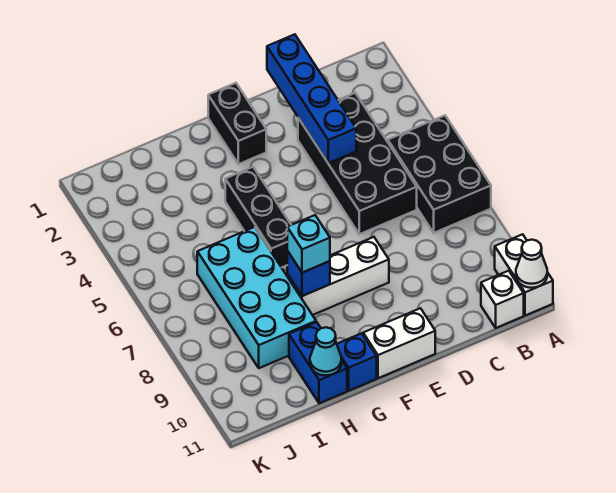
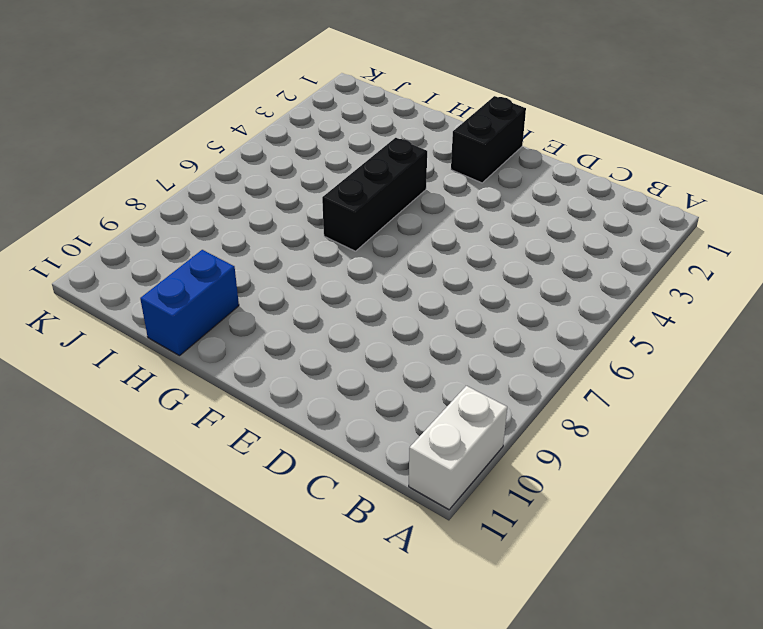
none -> black brick A5:B7 level 1
none -> white brick B11 level 1
none -> black brick C3:D6 level 1

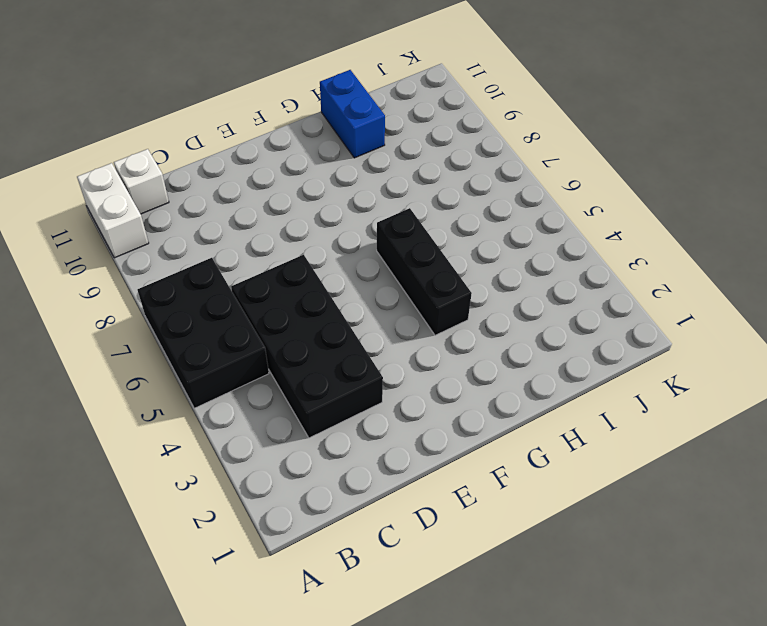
none -> white brick E8:G8 level 1
none -> white brick E11:F11 level 1
none -> black brick F1:F2 level 1

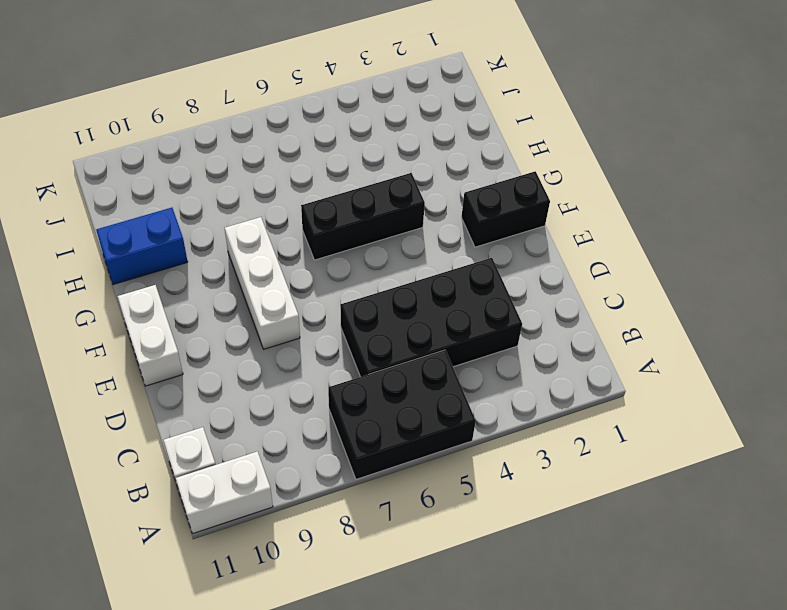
none -> blue brick G11 level 1
none -> cyan brick H6:I9 level 1
none -> white cone A11 level 2

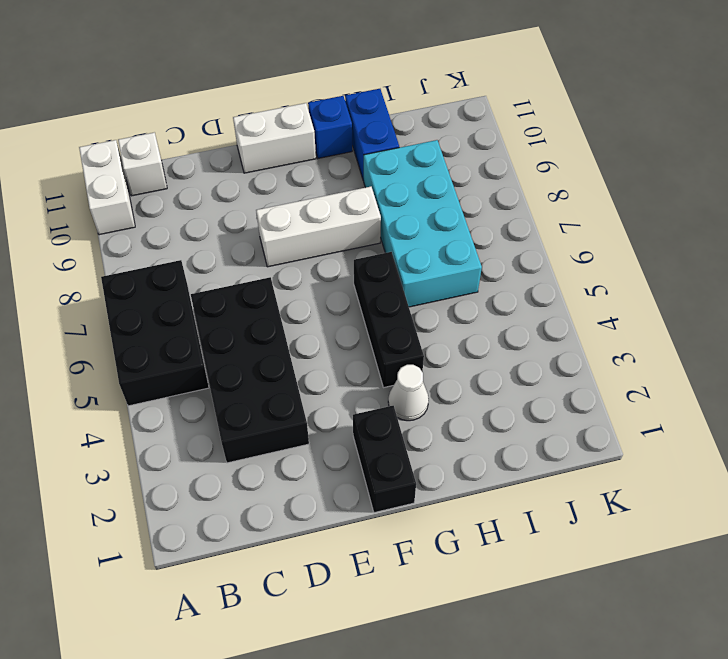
white cone G3 level 1 -> white cone A11 level 2
none -> blue brick D1:D4 level 2
none -> blue brick G8 level 2
none -> cyan cone H11 level 2

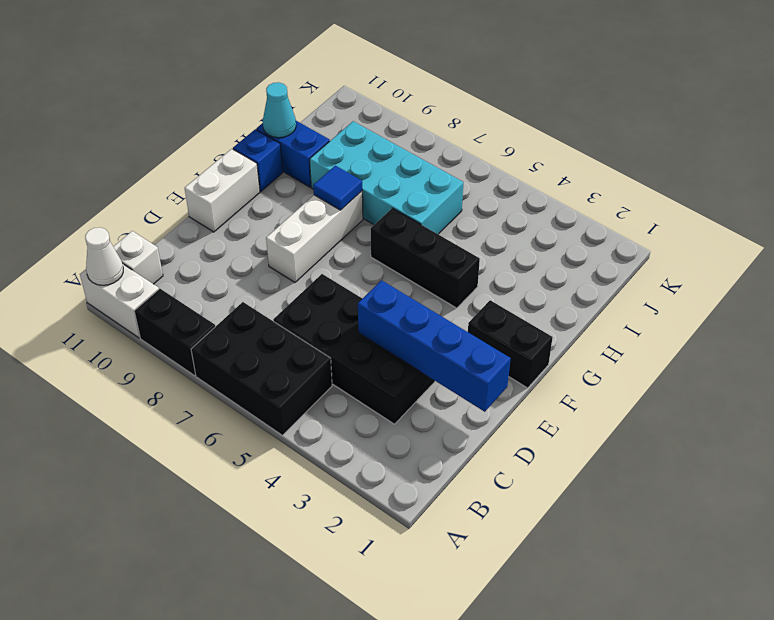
black brick A8:A9 level 1 -> none
blue tile G8 level 2 -> blue brick G8 level 2
none -> cyan brick G8 level 3

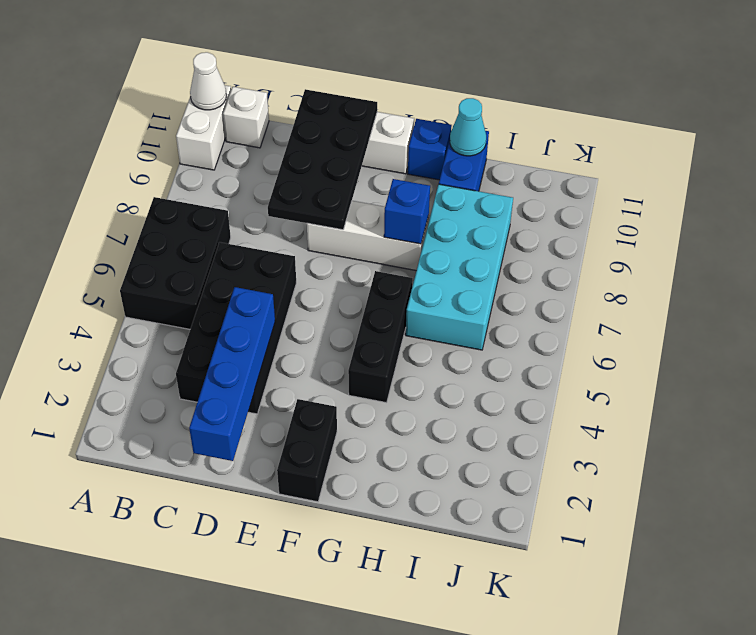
black plate D8:E11 level 2 -> none
none -> cyan brick G8 level 3

